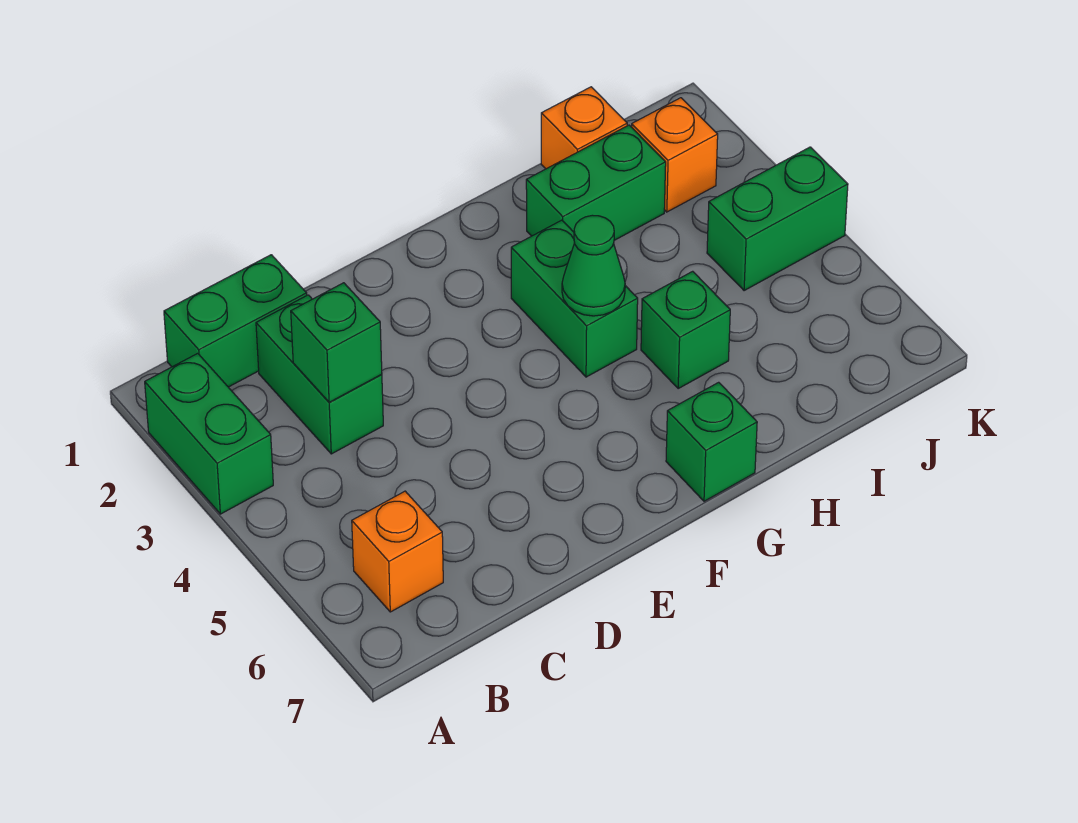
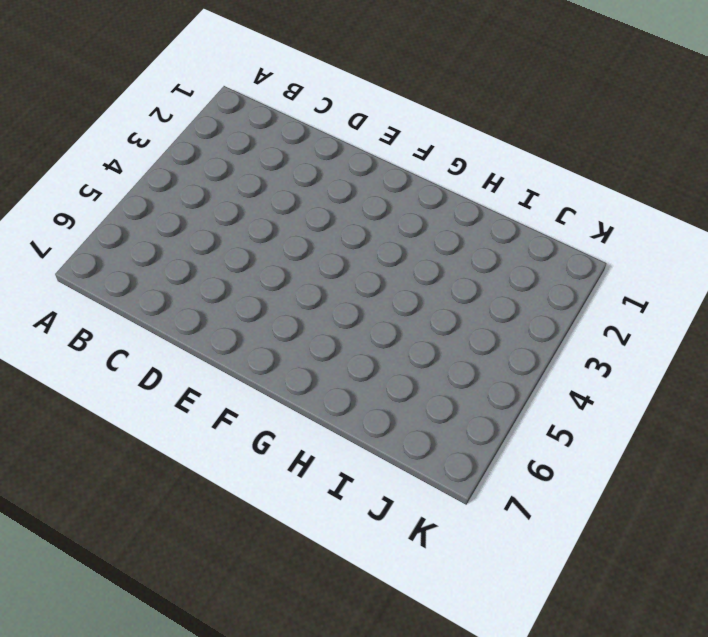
none -> green brick A2:A3 level 1
none -> green brick B1:C1 level 1
none -> orange brick B6 level 1

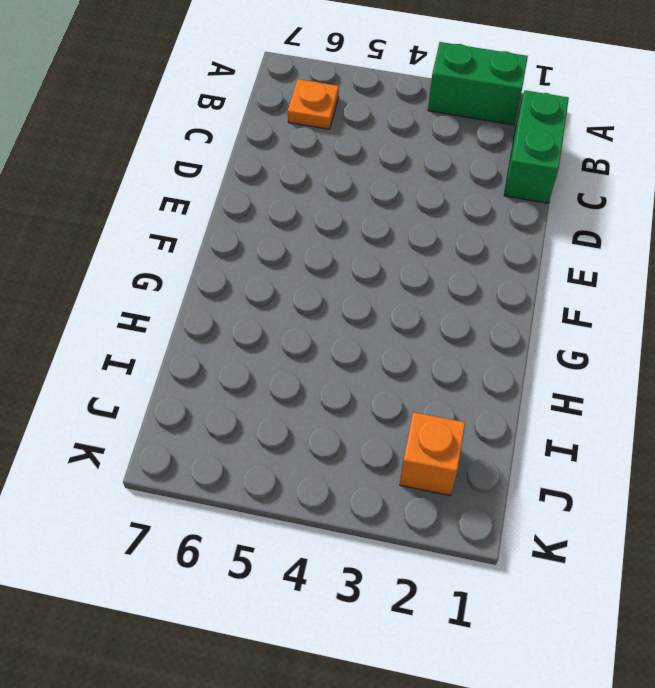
orange plate B6 level 1 -> orange brick B6 level 1
none -> green brick C2:C3 level 1
none -> green brick G3:G4 level 1
none -> green brick G7 level 1

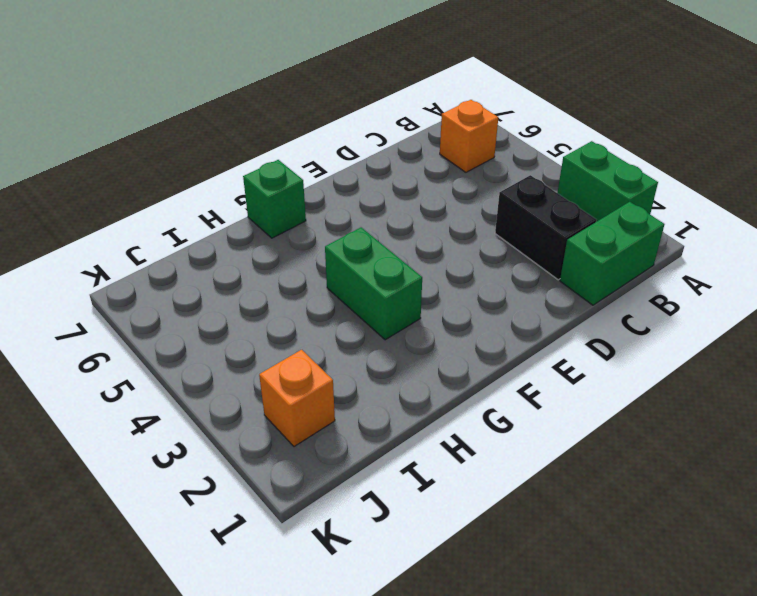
black brick C2:C3 level 1 -> green brick C2:C3 level 1
none -> green brick H2:I2 level 1
none -> green brick H5 level 1
none -> orange brick I1 level 1

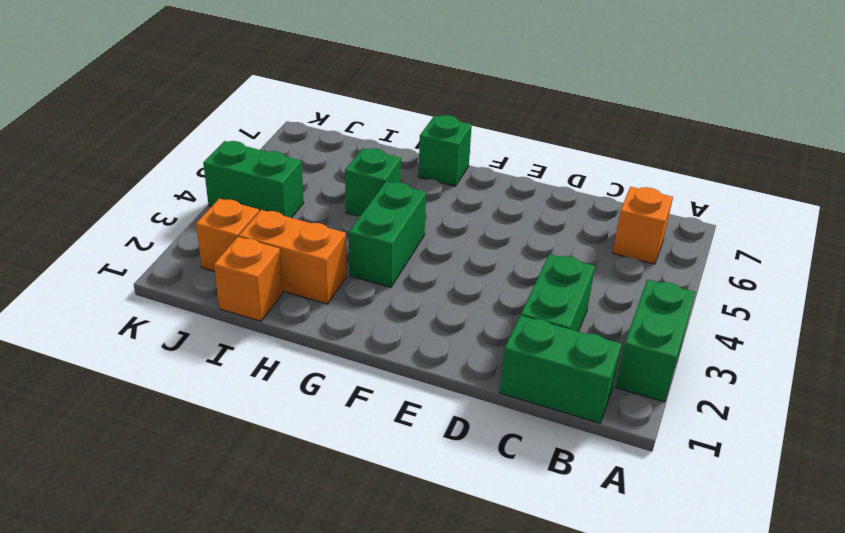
orange brick H2:I2 level 1 -> green brick H2:I2 level 1
none -> green brick C3 level 2
none -> green cone G4 level 2

